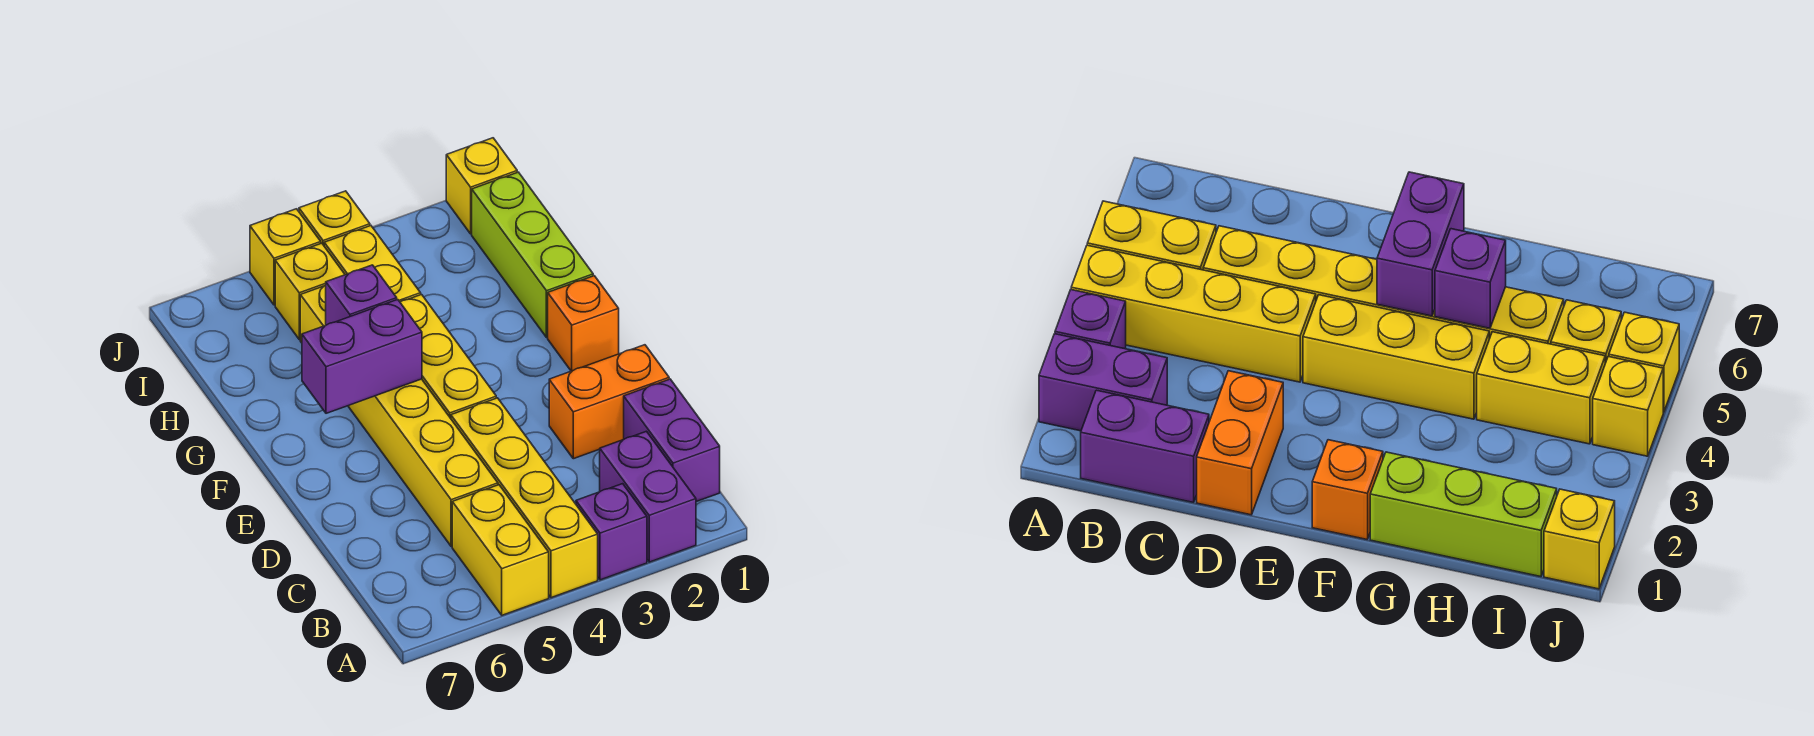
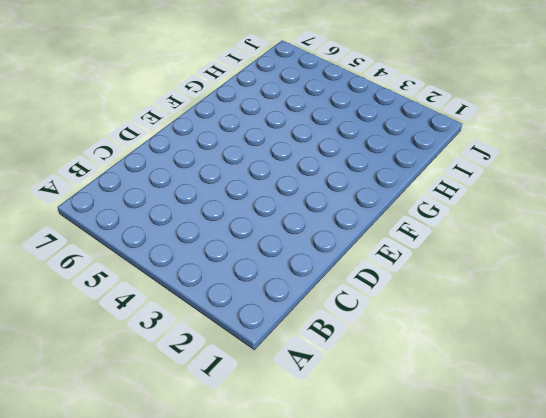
none -> purple brick A2:B2 level 1
none -> purple brick A3 level 1
none -> yellow brick A4:D4 level 1

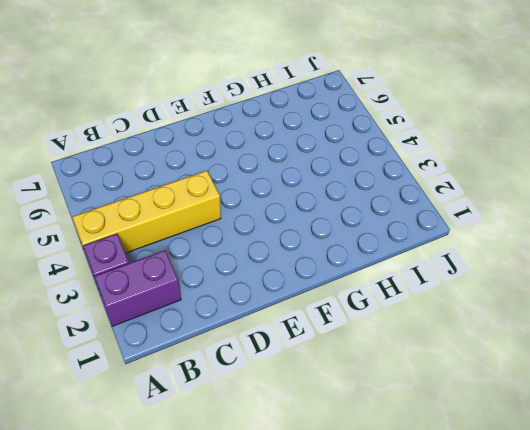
none -> yellow brick A5:B5 level 1
none -> purple brick B1:C1 level 1
none -> yellow brick C5:H5 level 1

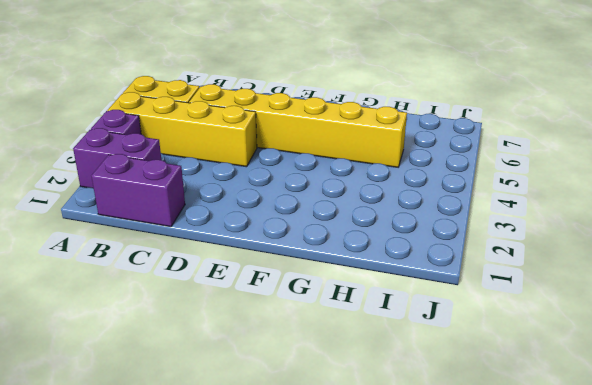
none -> orange brick D1:D2 level 1
none -> yellow brick E4:G4 level 1
none -> orange brick F1 level 1

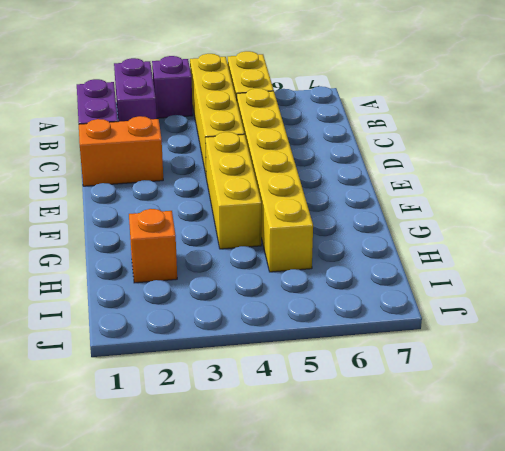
orange brick H2 level 1 -> orange brick F1 level 1
none -> lime brick G1:I1 level 1
none -> yellow brick H4:I4 level 1
none -> yellow brick I5 level 1

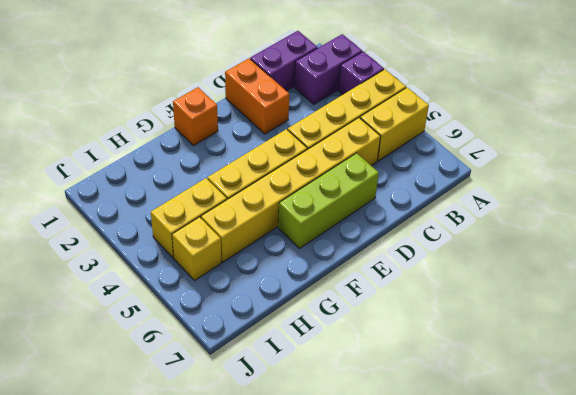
lime brick D6:F6 level 1 -> lime brick G1:I1 level 1
none -> yellow brick J1 level 1
none -> yellow brick J4 level 1
none -> yellow brick J5 level 1

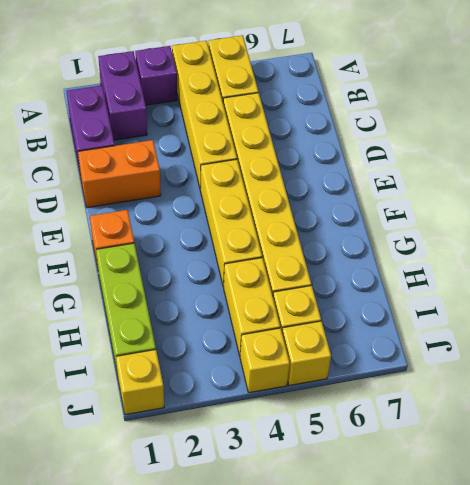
none -> purple brick F5:F6 level 2
none -> purple brick G5 level 2

